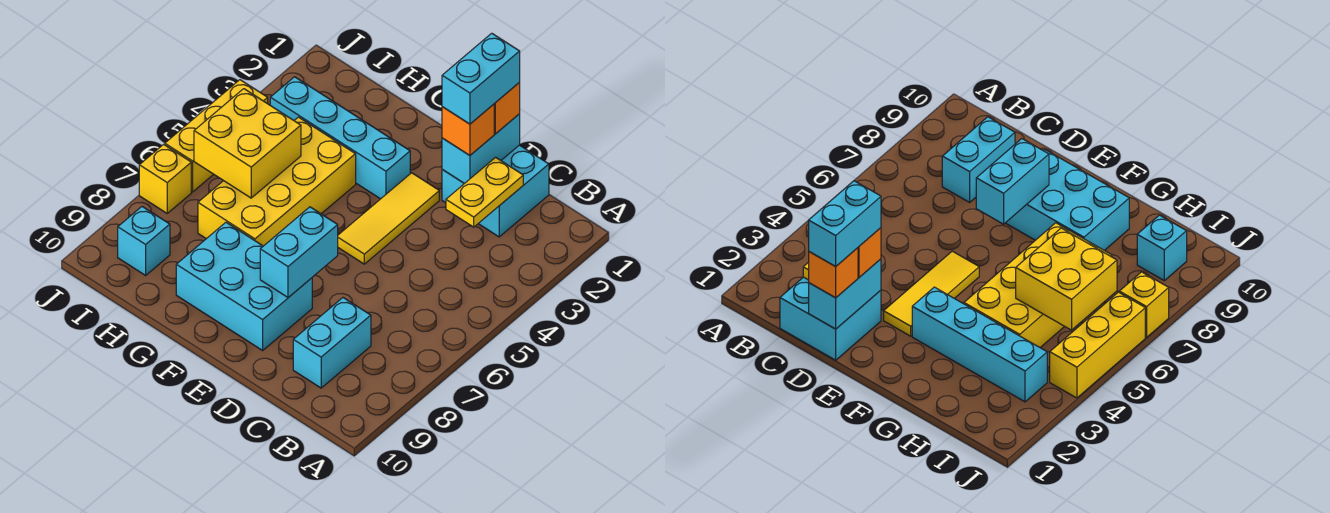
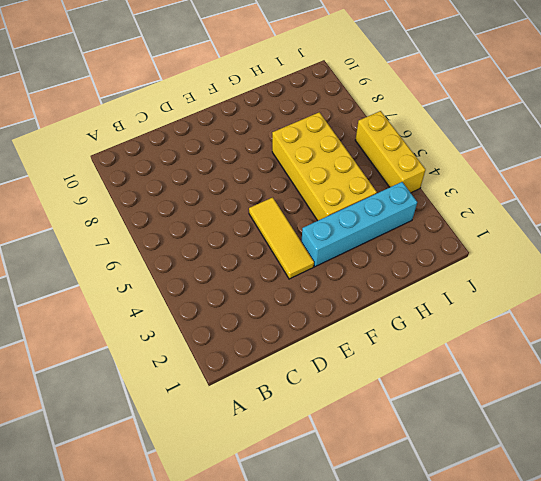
none -> cyan brick C1:D2 level 1
none -> cyan brick C8:C9 level 1
none -> cyan brick E8:G9 level 1

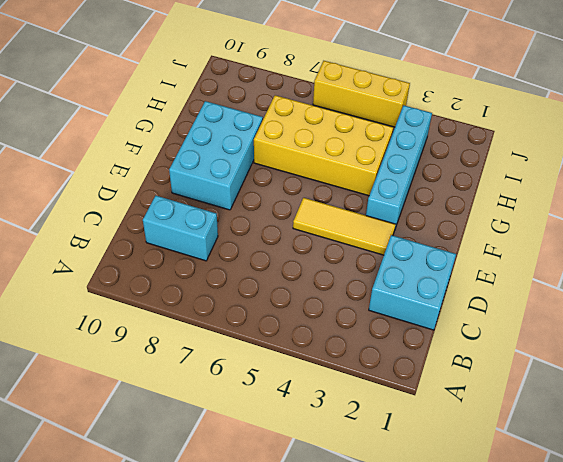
none -> cyan brick I9 level 1
none -> yellow brick J7 level 1
none -> yellow plate C2:C3 level 2

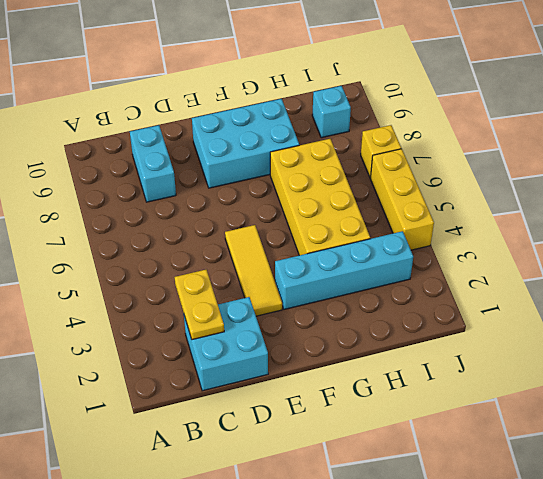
none -> cyan brick D1:D2 level 2
none -> cyan brick E7:E8 level 2
none -> yellow brick H5:I6 level 2

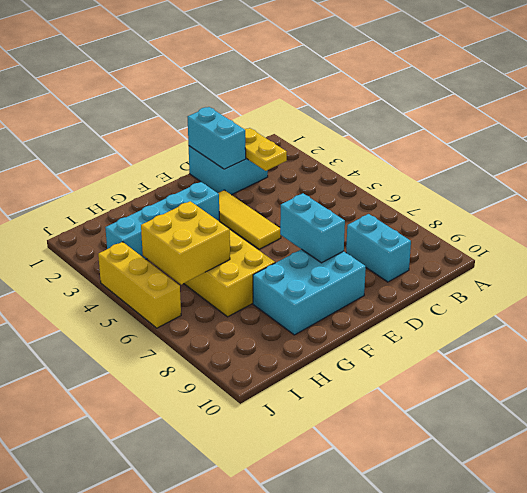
none -> cyan brick I9 level 1
none -> yellow brick J7 level 1
none -> orange brick D1 level 3

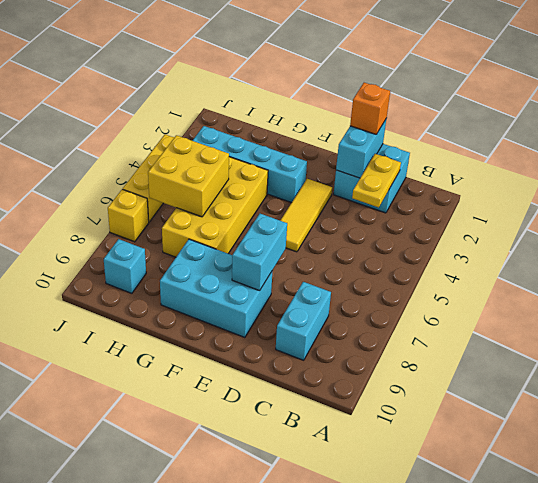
none -> orange brick D2 level 3
none -> cyan brick D1:D2 level 4

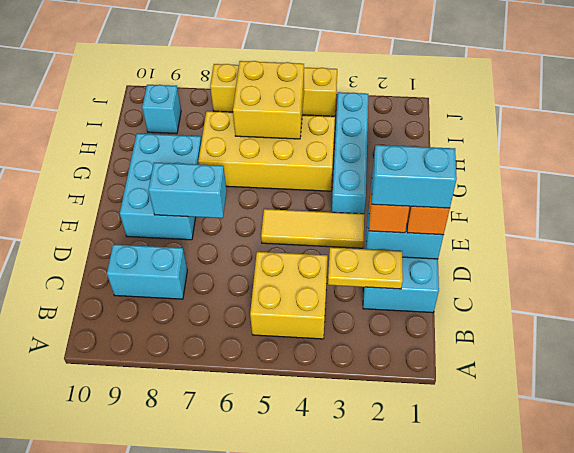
yellow brick B4:C5 level 1 -> none

